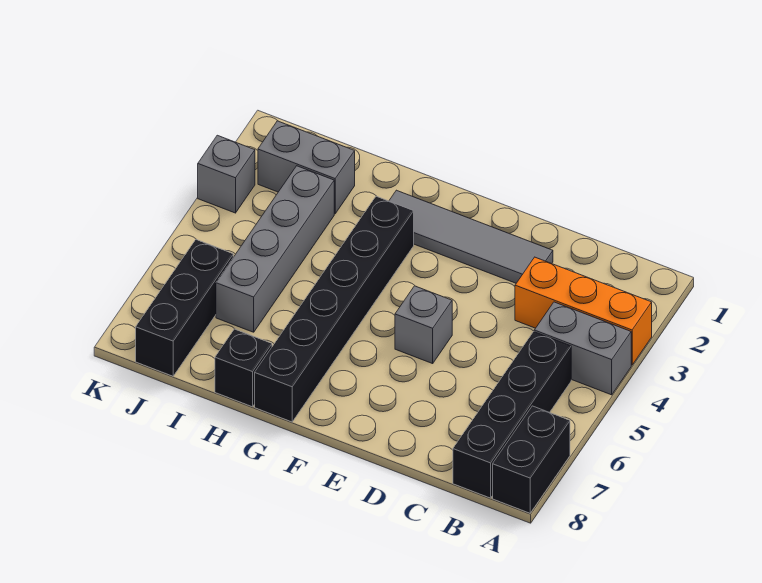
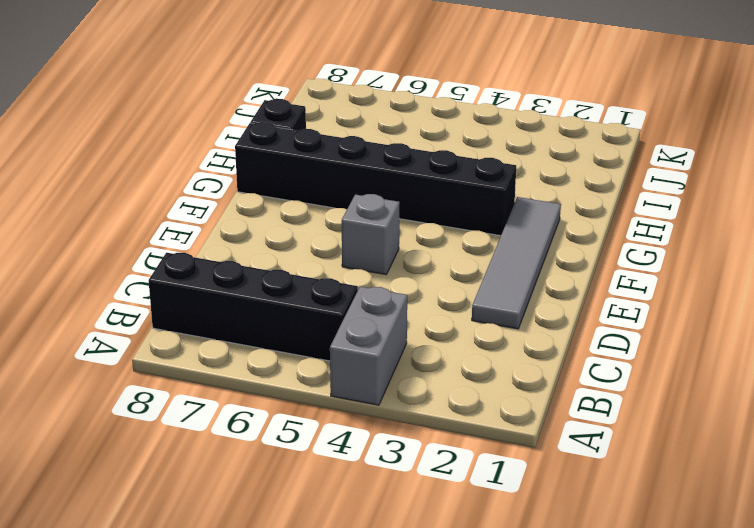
none -> orange brick A3:C3 level 1
none -> black brick A7:A8 level 1
none -> grey brick I2:J2 level 1

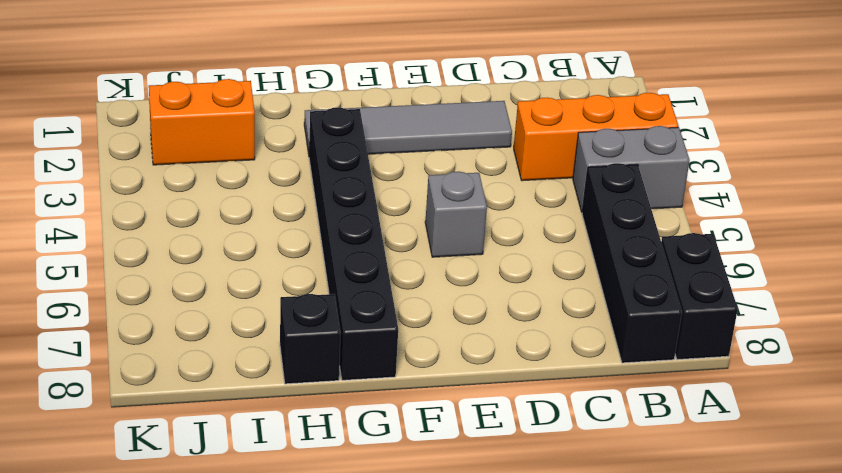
orange brick I2:J2 level 1 -> grey brick I2:J2 level 1
none -> grey brick I3:I6 level 1
none -> black brick J6:J8 level 1
none -> grey brick K3 level 1

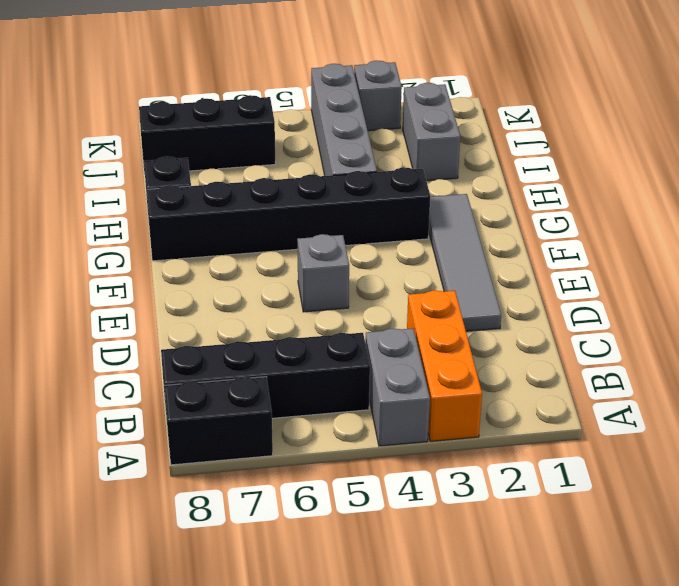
grey brick H4:K4 level 1 -> grey brick I3:I6 level 1

